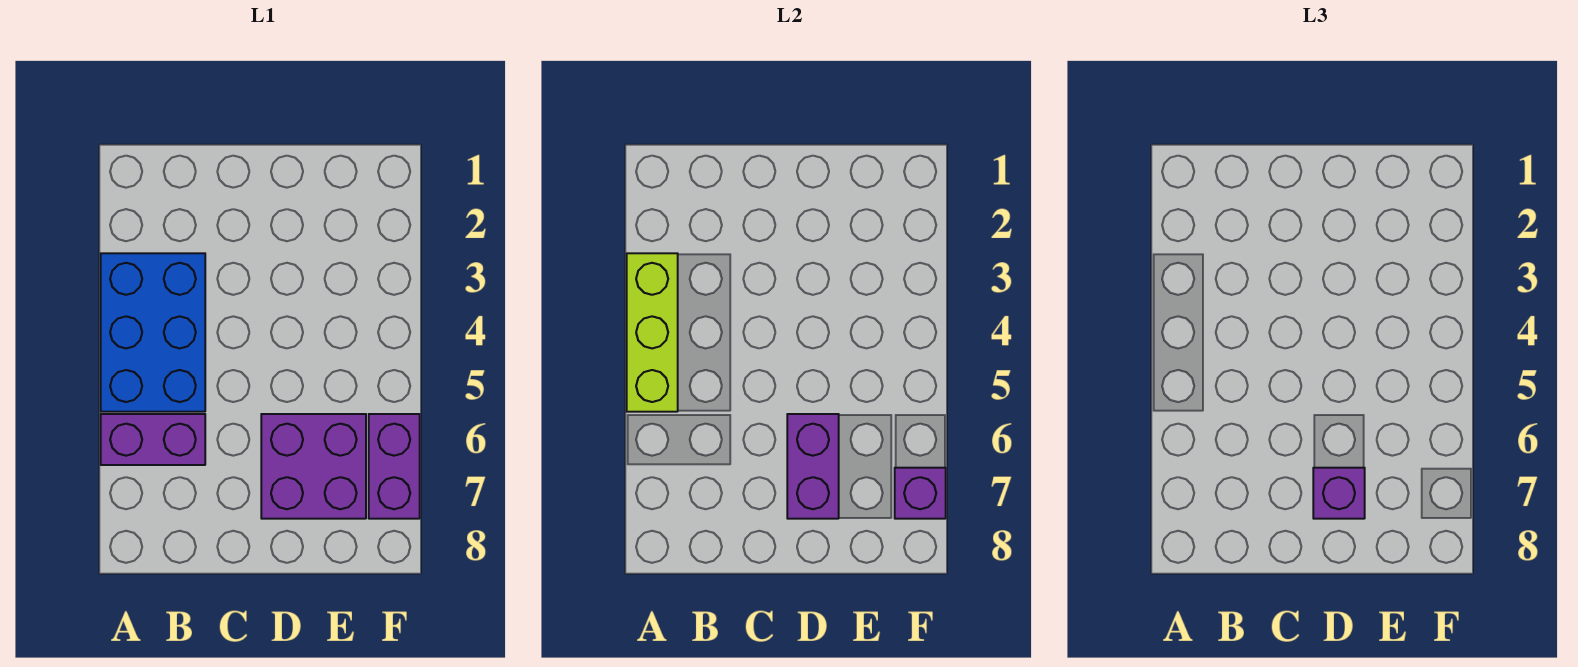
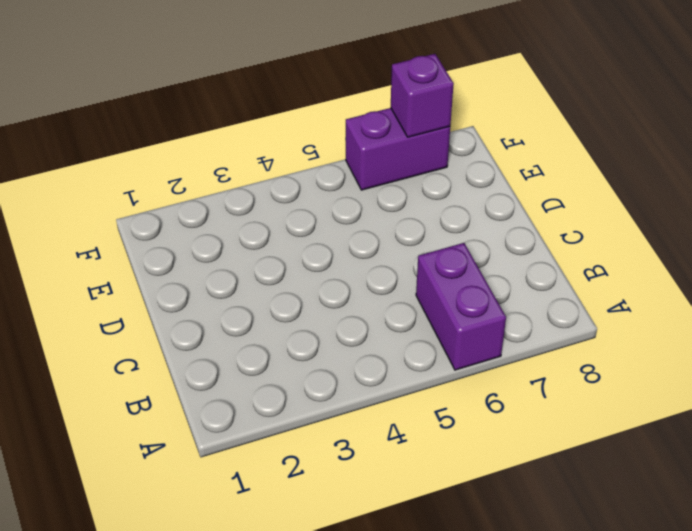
none -> blue brick A3:B5 level 1
none -> purple brick D6:E7 level 1

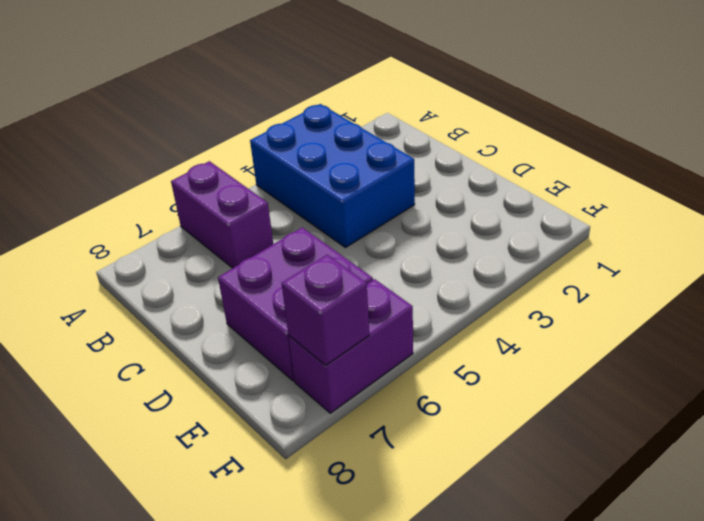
blue brick A3:C4 level 1 -> blue brick A3:B5 level 1
none -> lime brick A3:A5 level 2
none -> purple brick D6:D7 level 2

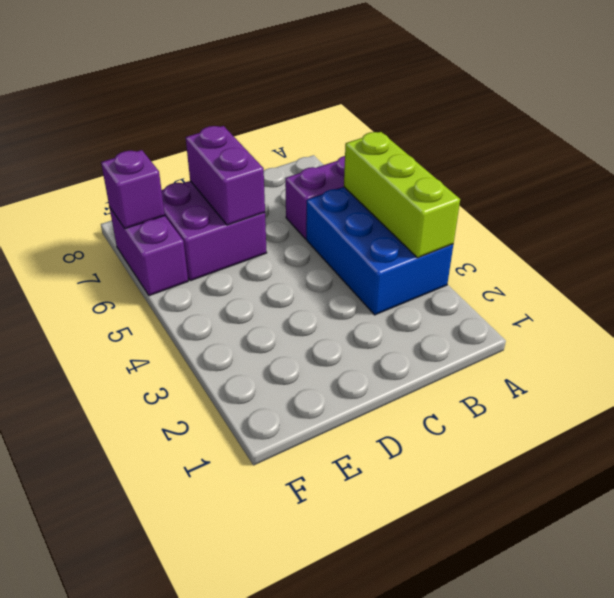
none -> purple brick D7 level 3

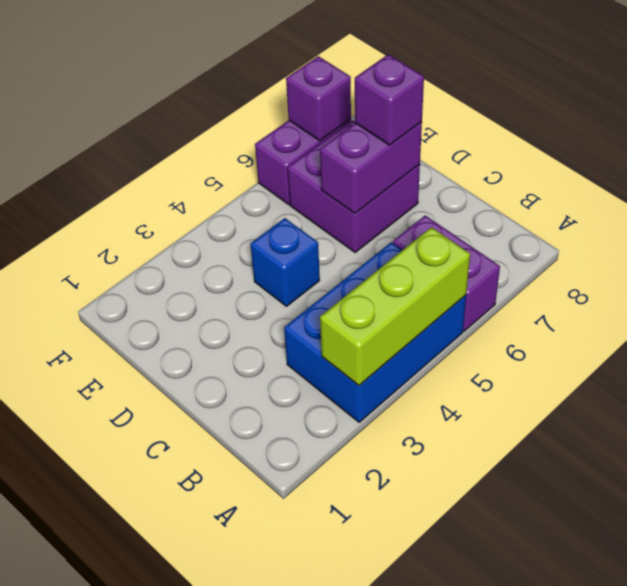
blue brick D4 level 1 -> none

